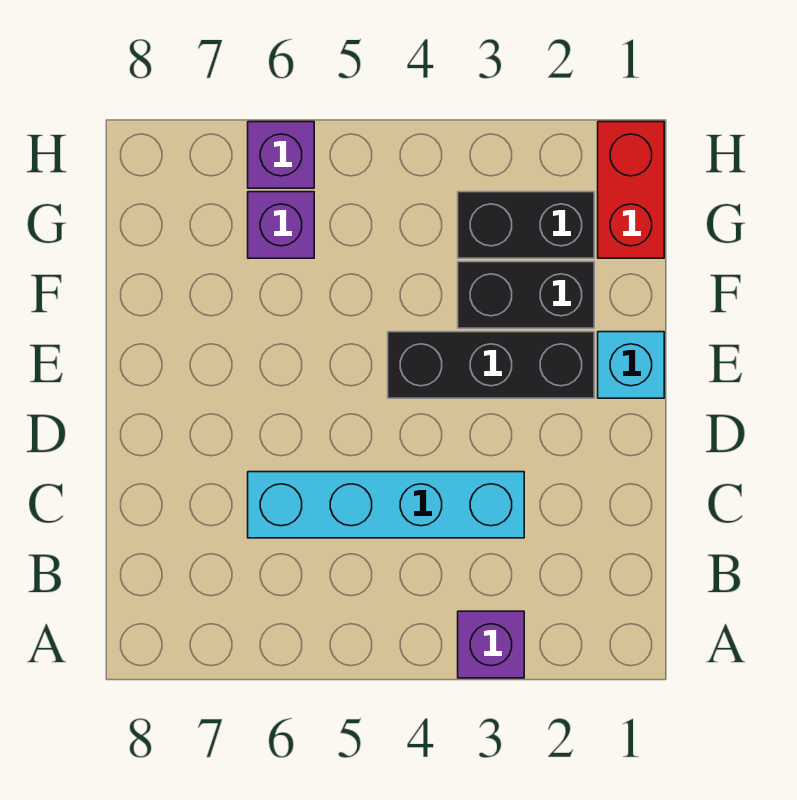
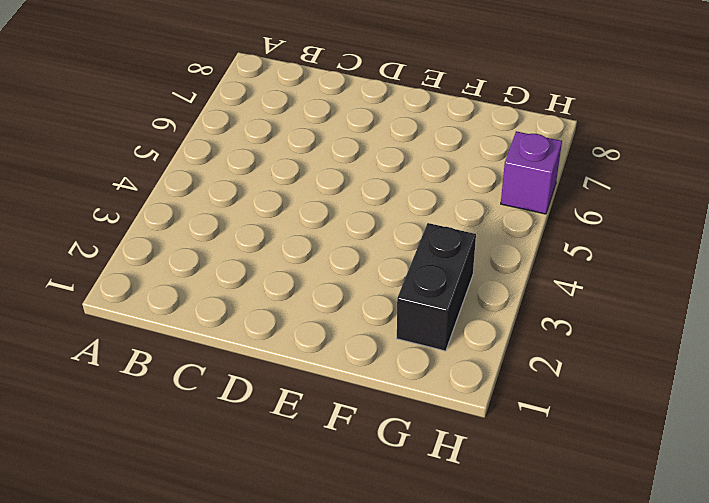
none -> purple brick A3 level 1
none -> cyan brick C3:C6 level 1

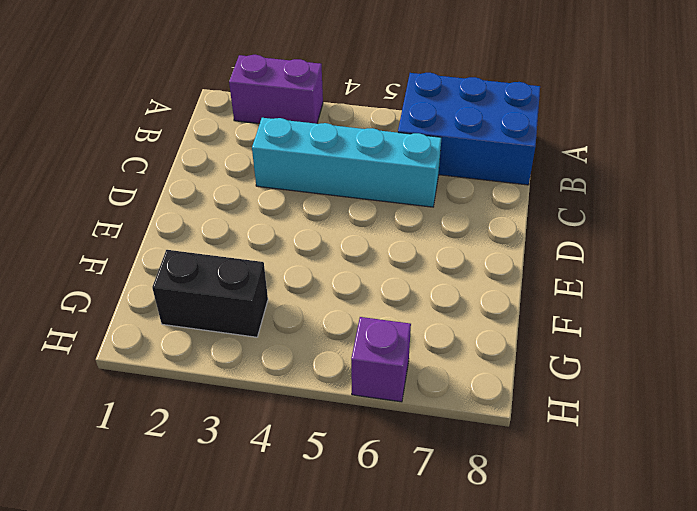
purple brick A2:A3 level 1 -> purple brick A3 level 1
blue brick A6:B8 level 1 -> none
none -> cyan brick E1 level 1
none -> black brick E2:E4 level 1

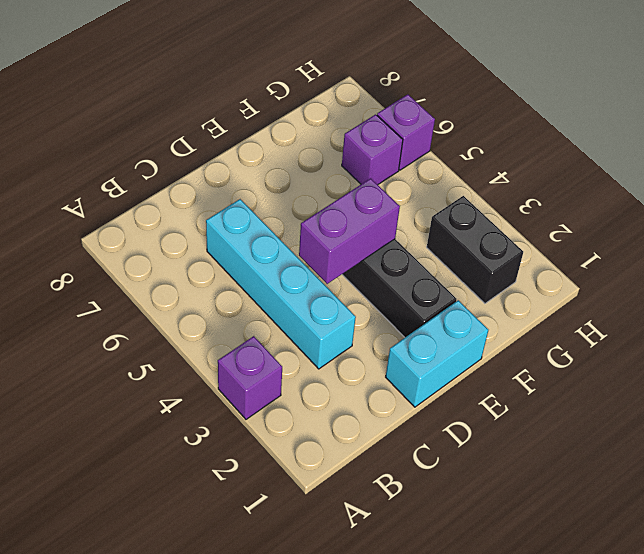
cyan brick D1:E1 level 1 -> cyan brick E1 level 1
purple brick D4:E4 level 2 -> none
none -> black brick F2:F3 level 1
none -> red brick G1:H1 level 1

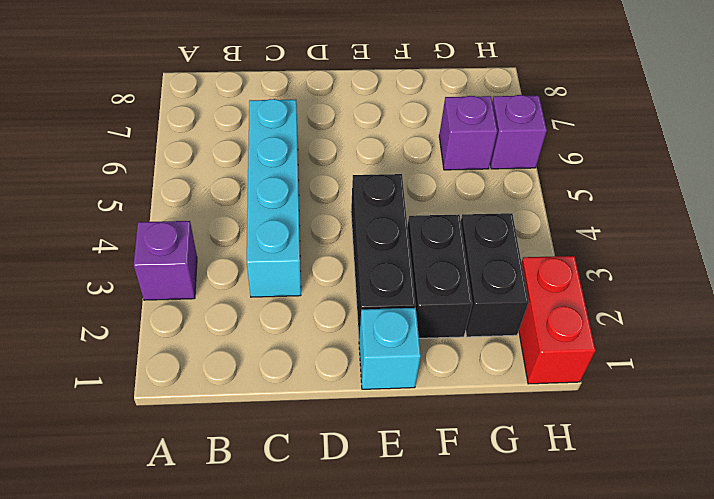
red brick H1:H2 level 1 -> red brick G1:H1 level 1

